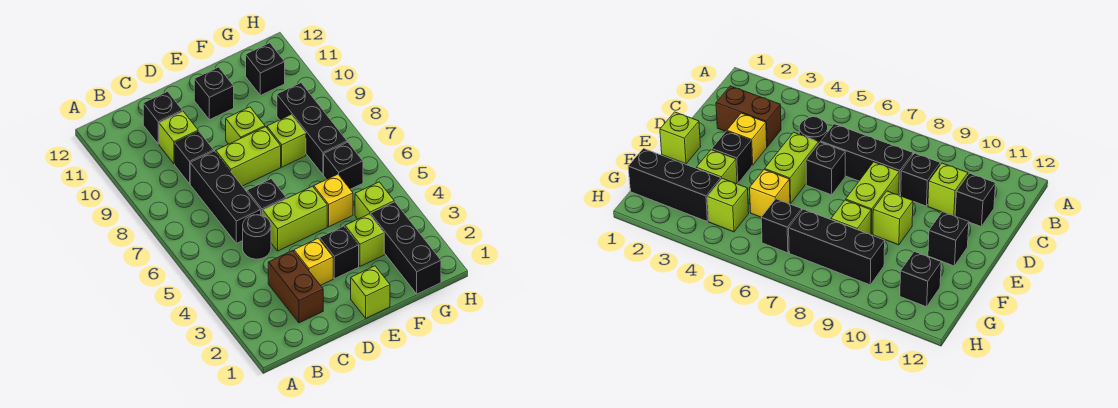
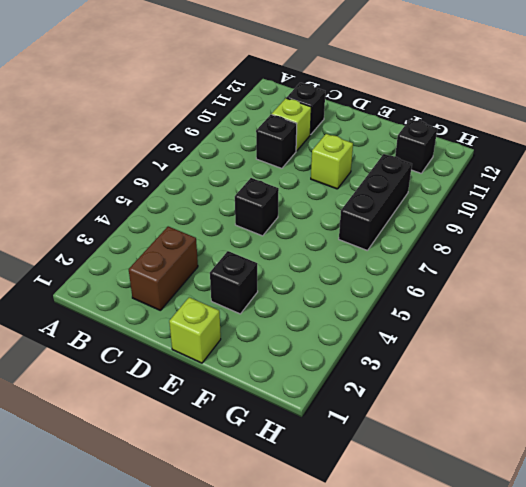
none -> black round brick C5 level 1
none -> black brick C6:C8 level 1
none -> yellow brick D3 level 1

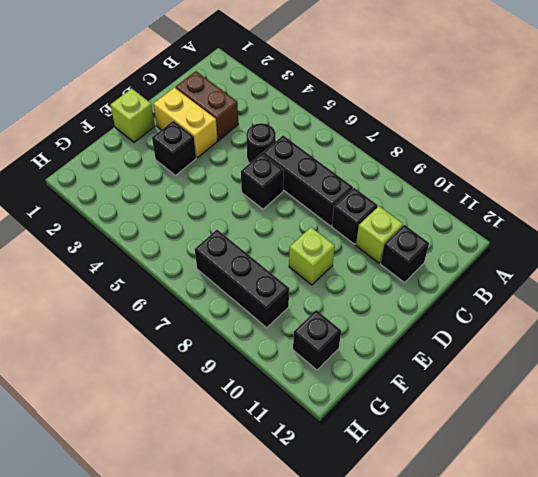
yellow brick D2:D3 level 1 -> yellow brick D3 level 1
none -> lime brick D5:E5 level 1
none -> lime brick D8:E8 level 1
none -> black brick E11 level 1

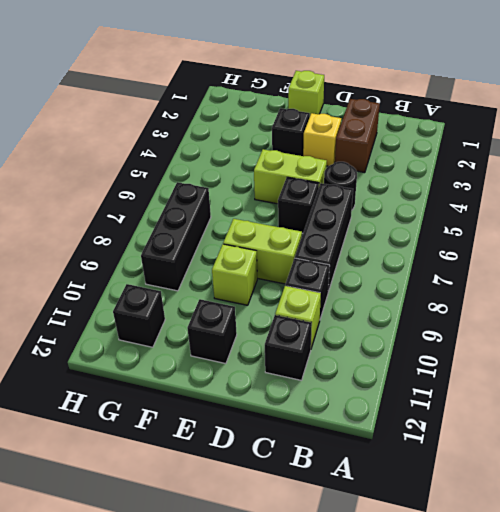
none -> lime brick F3 level 1
none -> yellow brick F5 level 1
none -> lime brick F8 level 1

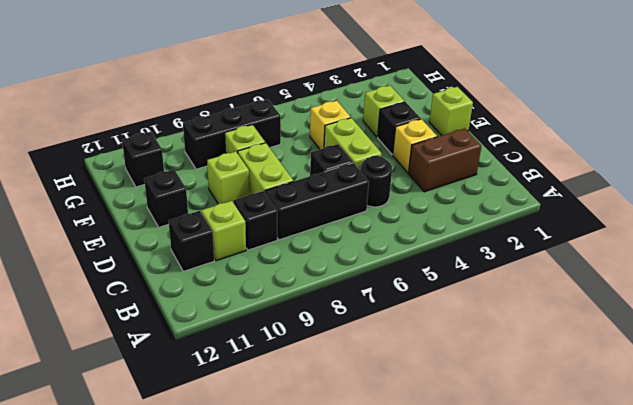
none -> black brick G1:G3 level 1
none -> lime brick G4 level 1
none -> black brick G6 level 1

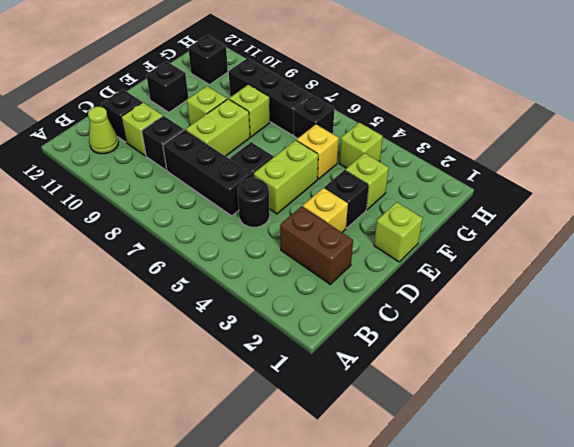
lime cone B11 level 1 -> none
none -> black brick G1:G3 level 1

